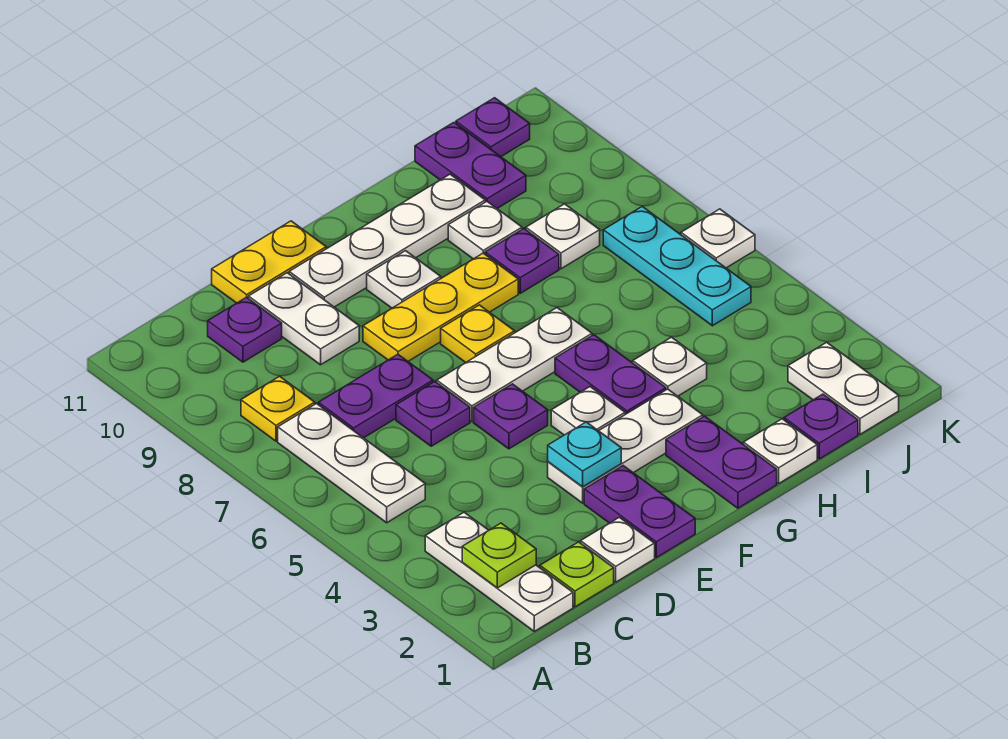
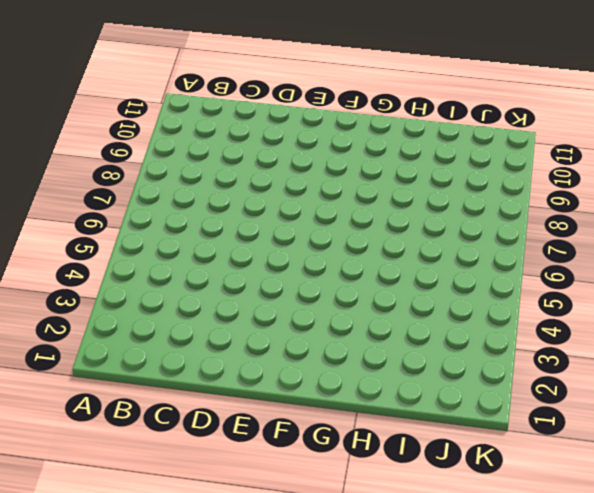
none -> white plate B1:B3 level 1
none -> white plate B5:B7 level 1
none -> yellow plate B8 level 1
none -> lime plate C1 level 1

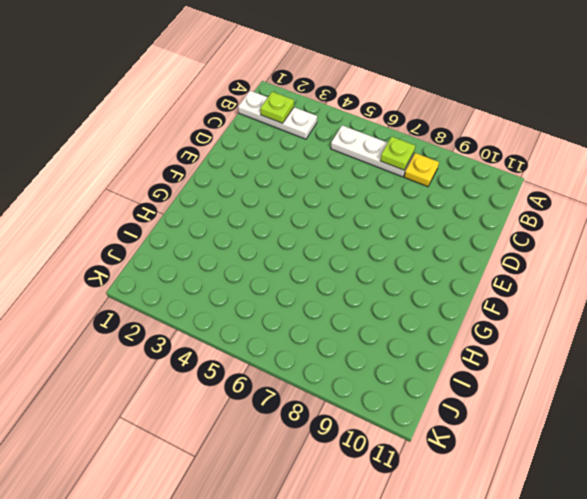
lime plate B7 level 2 -> lime plate C1 level 1
none -> purple plate C7:D7 level 1
none -> purple plate C10 level 1
none -> white plate D1 level 1
none -> purple plate D6 level 1

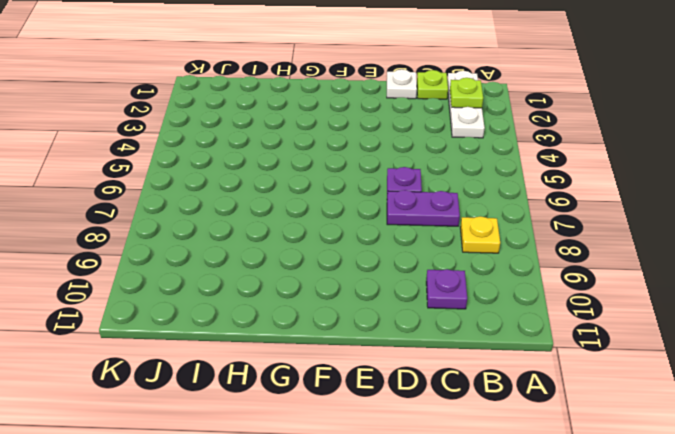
none -> white plate B5:B7 level 1
none -> white plate D9:D10 level 1
none -> yellow plate D11:E11 level 1
none -> purple plate E1:E2 level 1

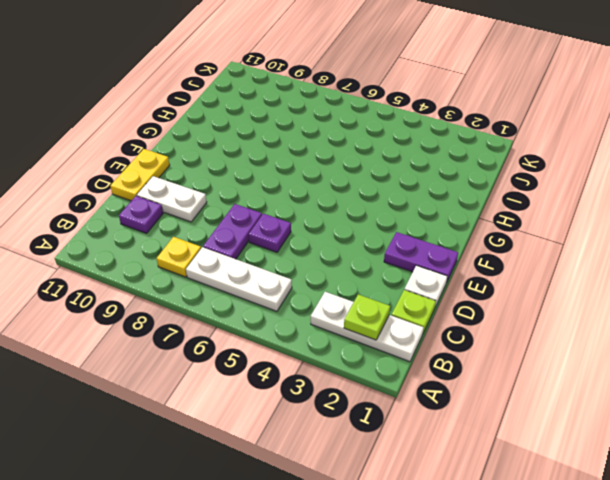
none -> white plate E3:G3 level 1
none -> purple plate E5 level 1
none -> white plate E6:G6 level 1
none -> yellow plate E8:G8 level 1

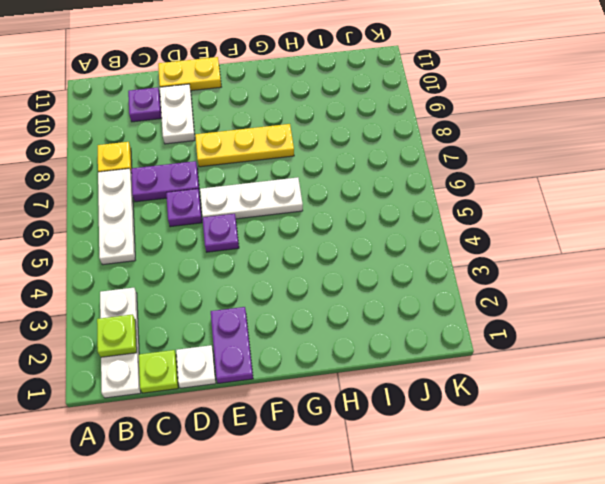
none -> white plate E3:G3 level 1
none -> white plate E10:H10 level 1
none -> white plate F4 level 1
none -> yellow plate F7 level 1

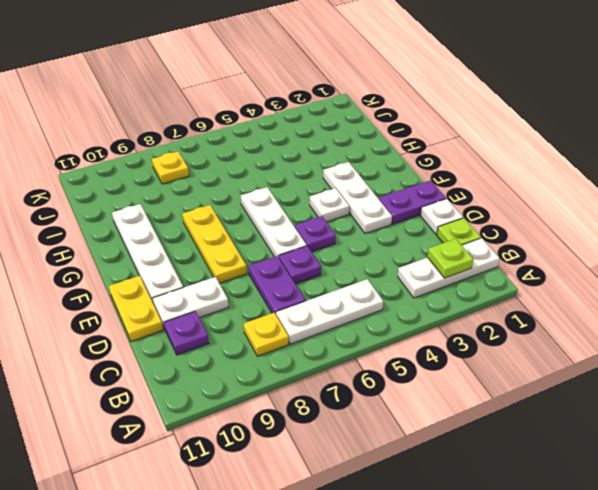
yellow plate J8 level 1 -> yellow plate F7 level 1
none -> white plate F9 level 1
none -> purple plate G1:G2 level 1
none -> purple plate G4:G5 level 1
none -> white plate H1 level 1

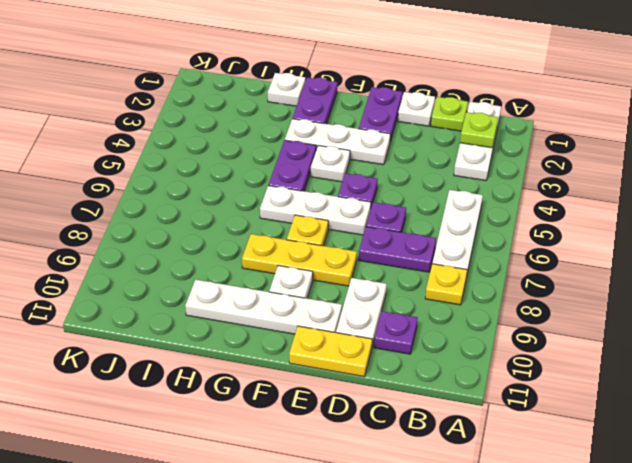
none -> white plate H4 level 1
none -> purple plate H8 level 1
none -> white plate H9 level 1
none -> purple plate I1 level 1

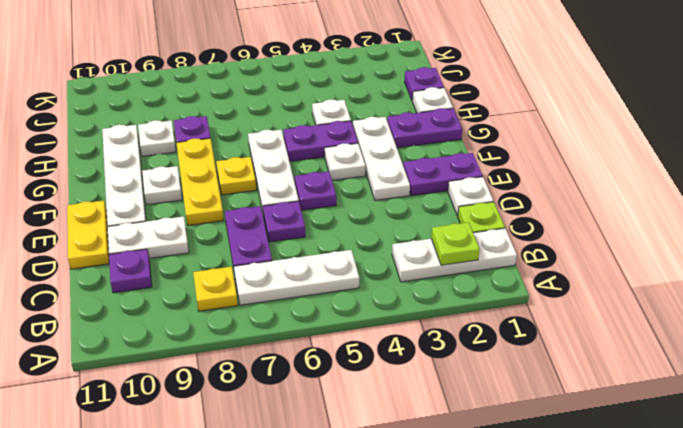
none -> white plate I8 level 1
none -> purple plate I10:I11 level 1
none -> white plate J1:J2 level 1
none -> cyan plate J5:J7 level 1

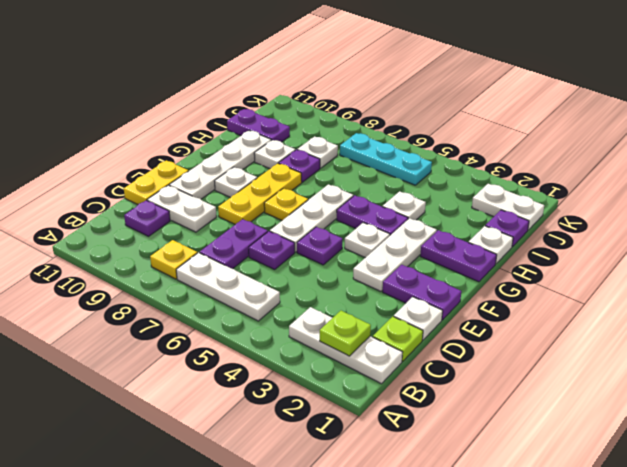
none -> purple plate J11 level 1
none -> white plate K6 level 1
none -> cyan plate E3 level 2

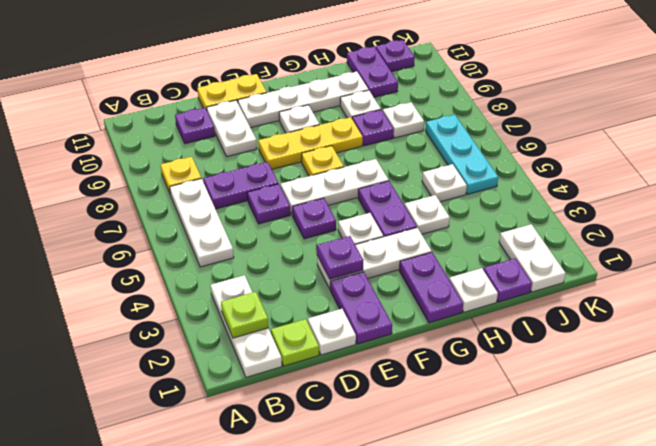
purple plate E3 level 2 -> cyan plate E3 level 2
white plate I5 level 1 -> white plate K6 level 1

